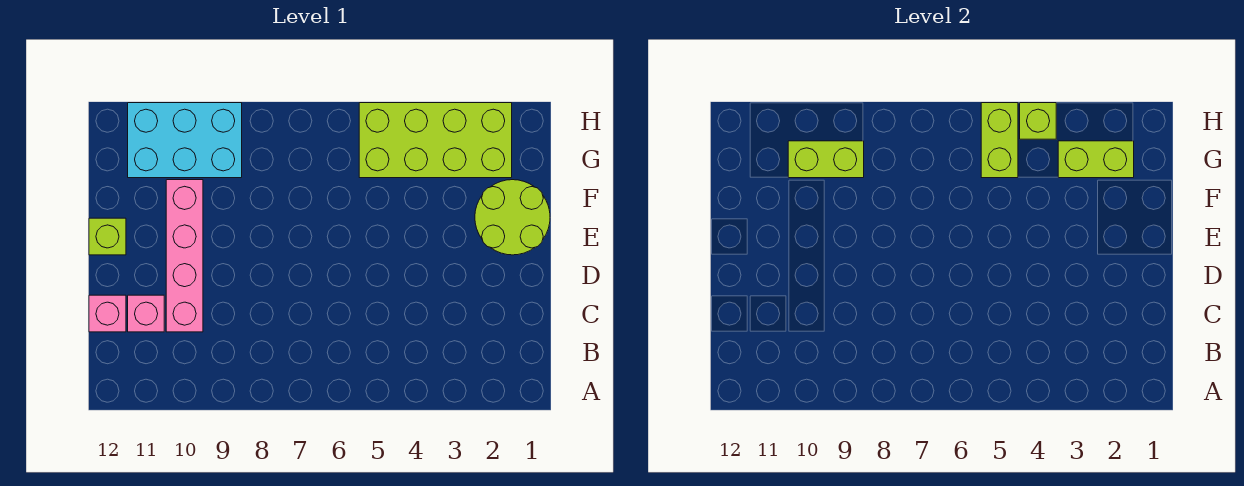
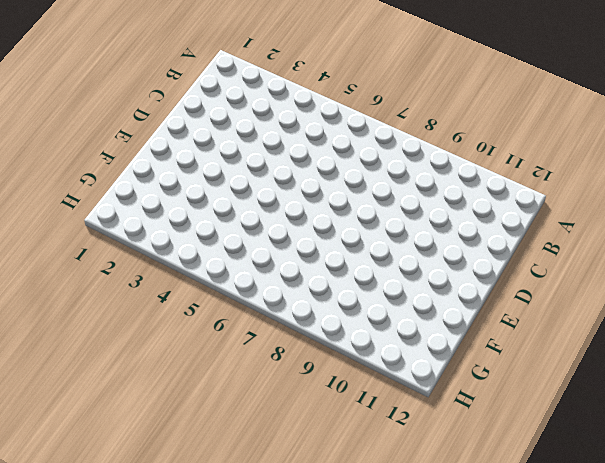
none -> pink brick C10:F10 level 1
none -> pink brick C11 level 1

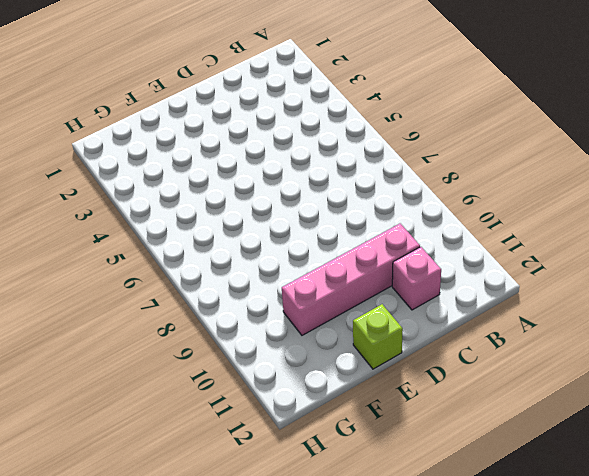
none -> pink brick C12 level 1
none -> lime round brick E1:F2 level 1

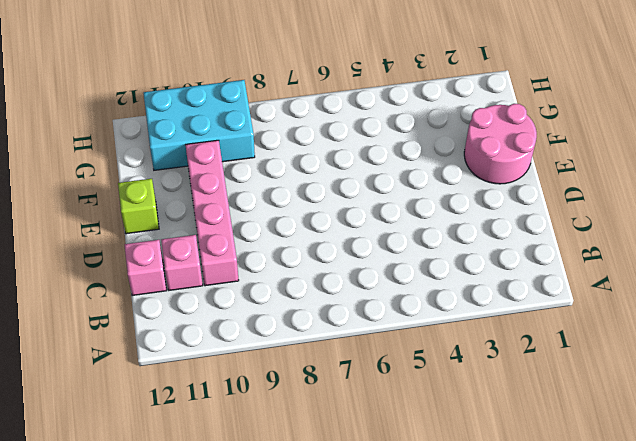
pink round brick E1:F2 level 1 -> lime round brick E1:F2 level 1
none -> lime brick G2:H5 level 1
none -> lime brick G2:G3 level 2

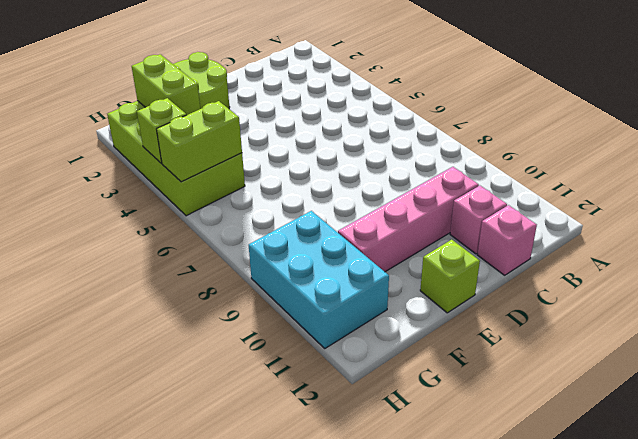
none -> lime brick G9:G10 level 2

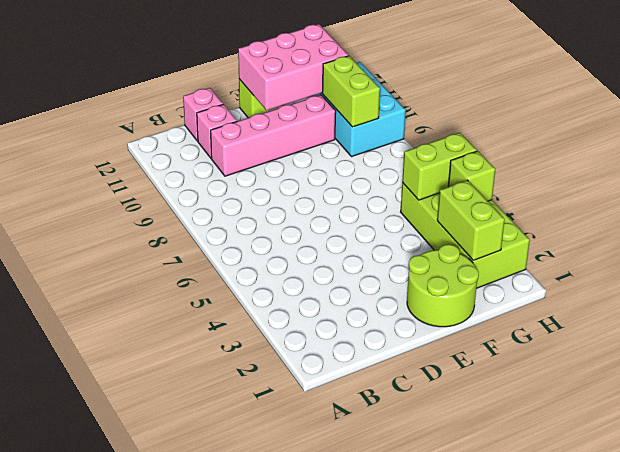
pink brick E11:G12 level 2 -> none

